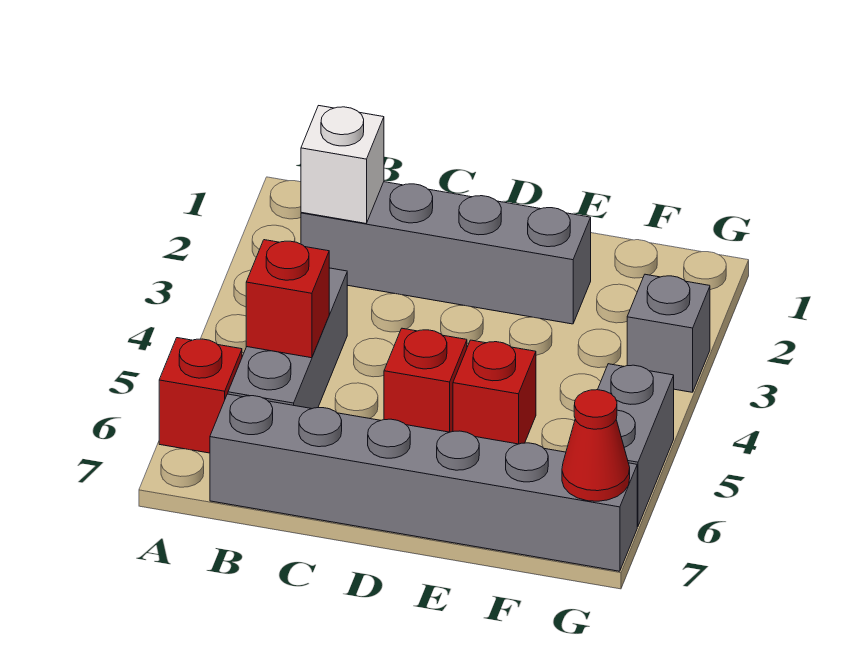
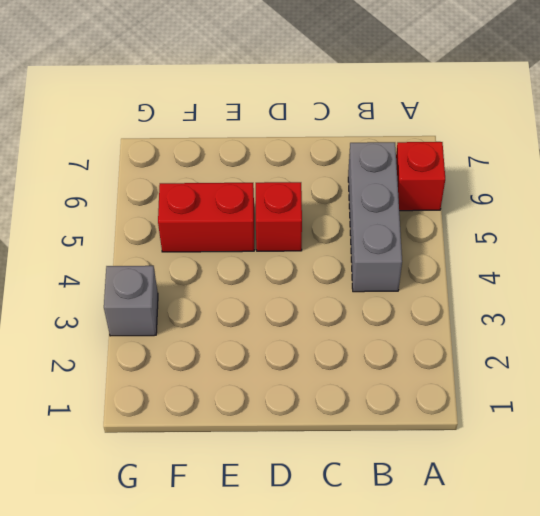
red brick E5:F5 level 1 -> red brick E5 level 1
none -> grey brick B2:E2 level 1
none -> grey brick B7:G7 level 1

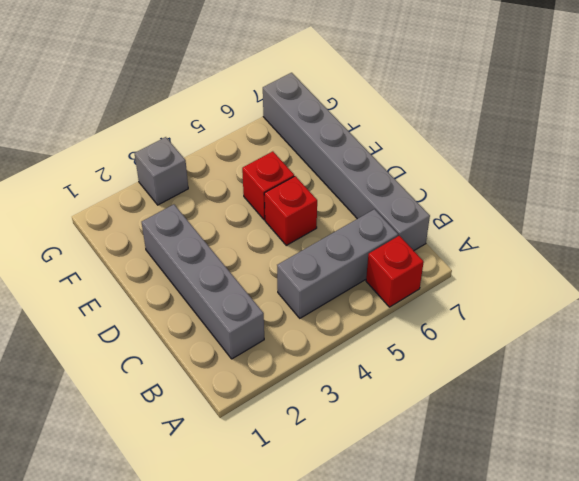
none -> grey brick G5:G6 level 1
none -> white brick B2 level 2

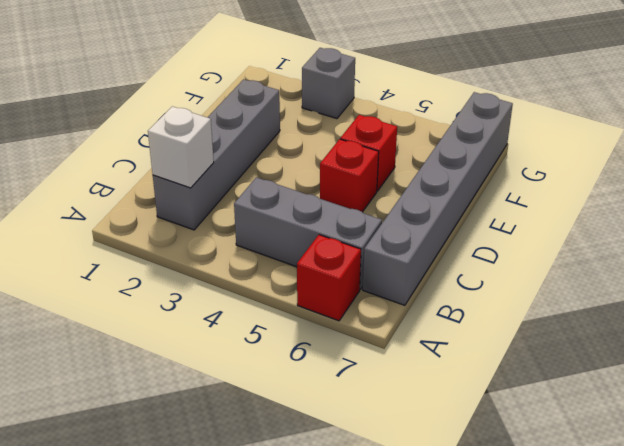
none -> grey brick G5:G6 level 1
none -> red brick B5 level 2

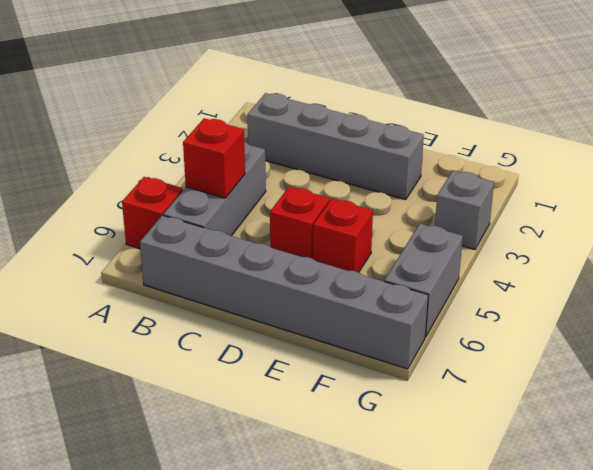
none -> white brick B2 level 2
none -> red cone G7 level 2

